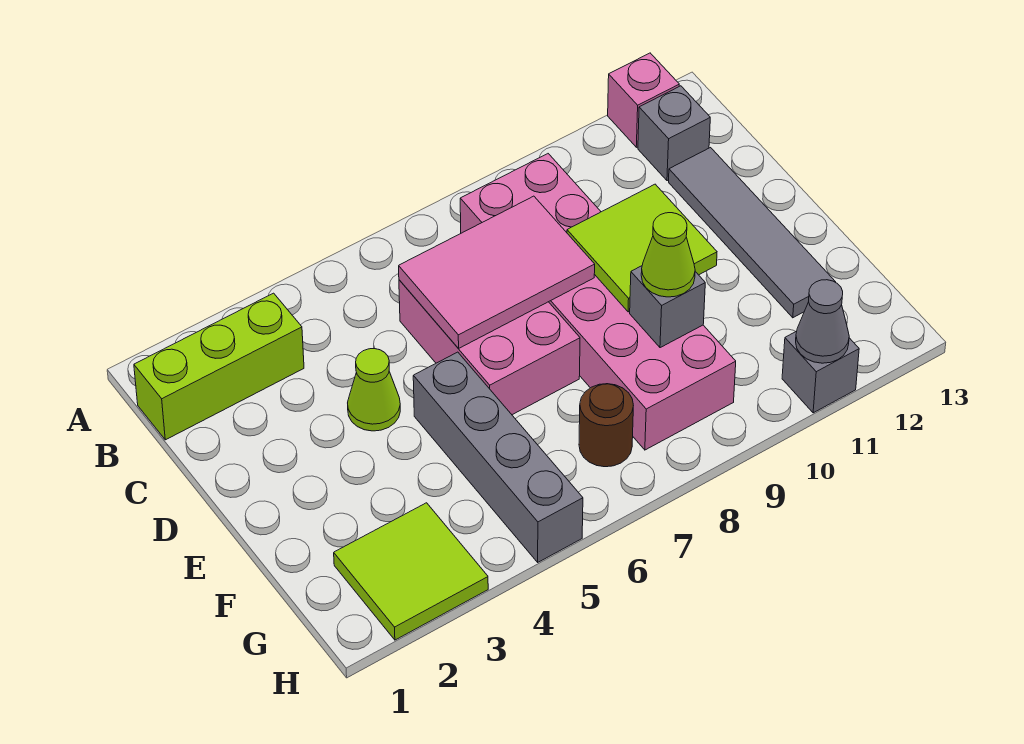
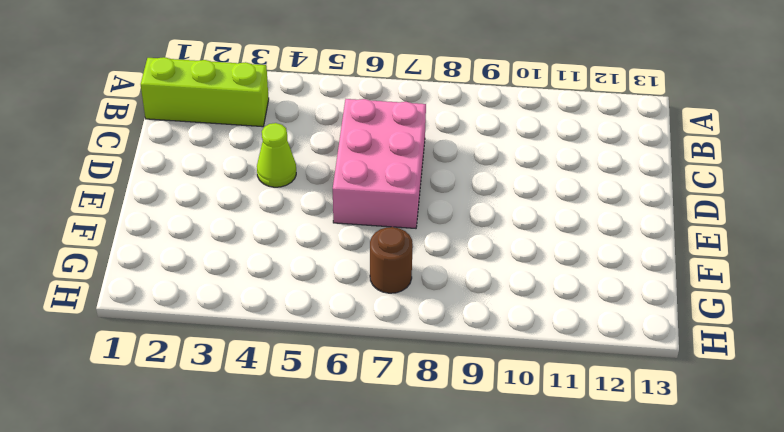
none -> pink brick A12 level 1
none -> pink brick B8:G9 level 1
none -> grey brick B12 level 1

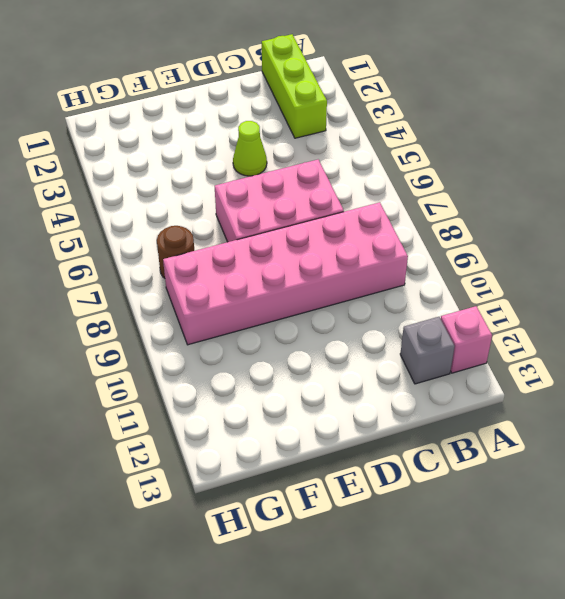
none -> grey tile C12:F12 level 1
none -> grey brick E5:H5 level 1
none -> lime tile G2:H3 level 1

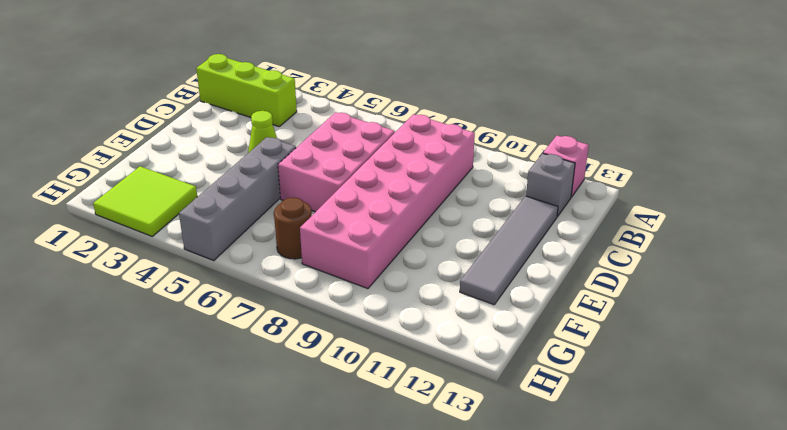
none -> grey brick H11 level 1
none -> pink tile C6:D8 level 2
none -> lime tile D9:E10 level 2

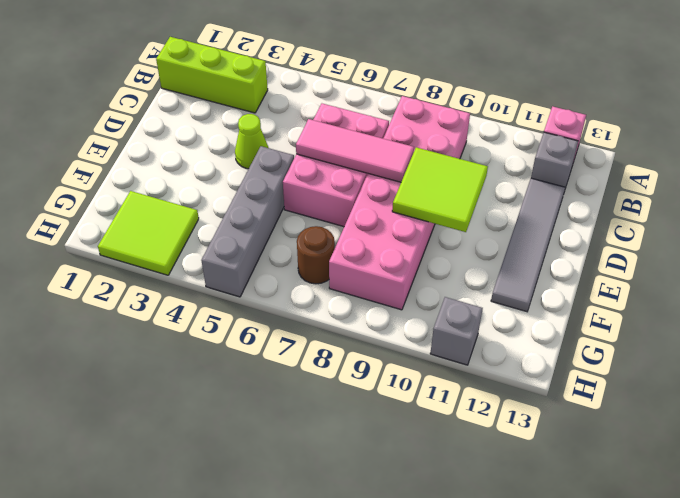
pink tile D6:D8 level 2 -> pink tile C6:D8 level 2
none -> grey brick F9 level 2
none -> grey cone H11 level 2
none -> lime cone F9 level 3

